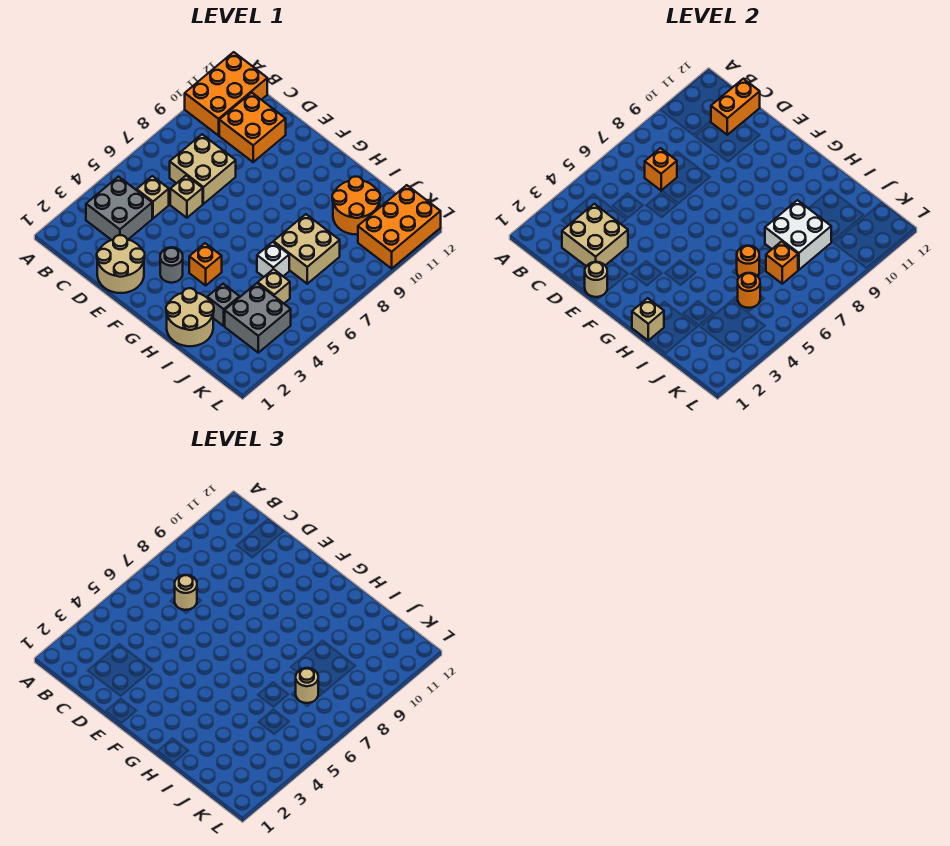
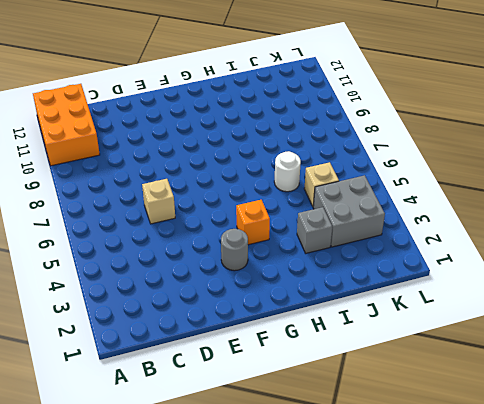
white round brick I6 level 1 -> white brick I6 level 1
none -> grey brick B3:C4 level 1
none -> tan brick C5 level 1
none -> tan brick C7:D8 level 1

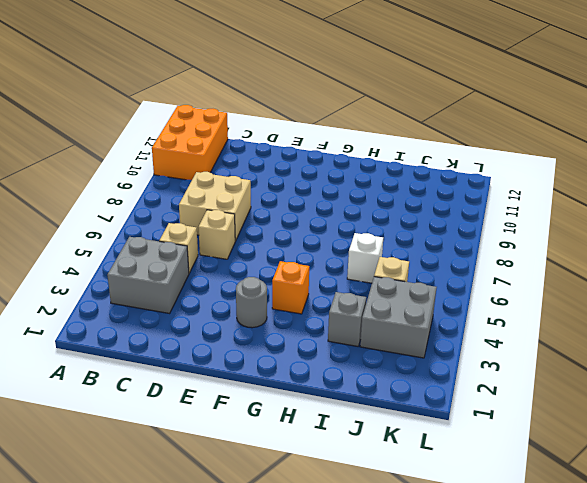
none -> orange brick C10:D11 level 1
none -> tan round brick D1:E2 level 1
none -> tan round brick H1:I2 level 1

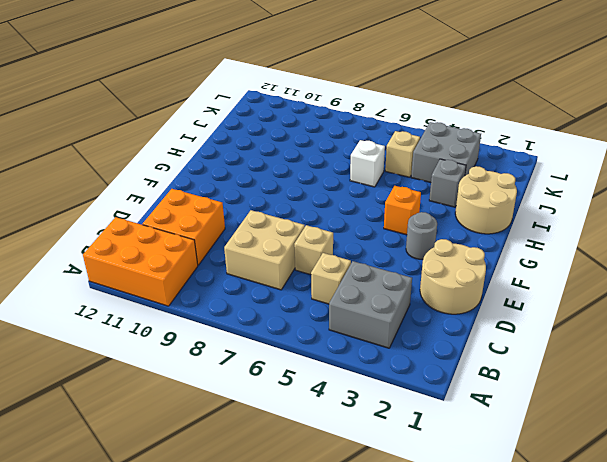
none -> tan brick I7:J8 level 1
none -> orange round brick I10:J11 level 1
none -> orange brick K10:L12 level 1

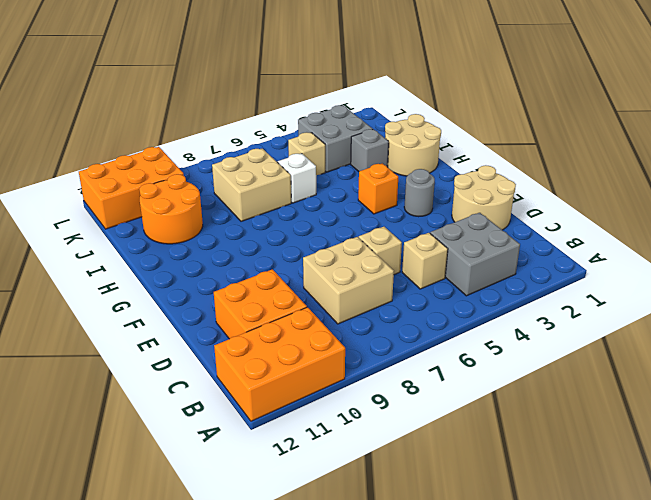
none -> tan brick C2:D3 level 2
none -> orange brick C7 level 2
none -> orange brick C11:C12 level 2

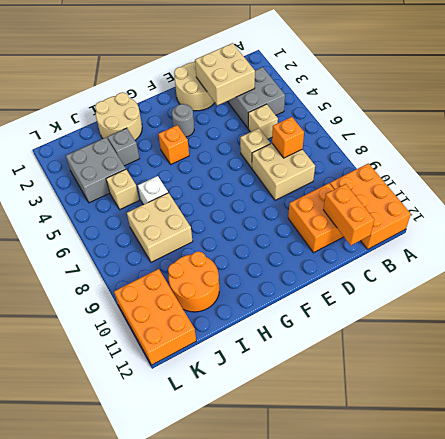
none -> tan round brick E1 level 2
none -> tan brick H1 level 2
none -> orange round brick I6 level 2

